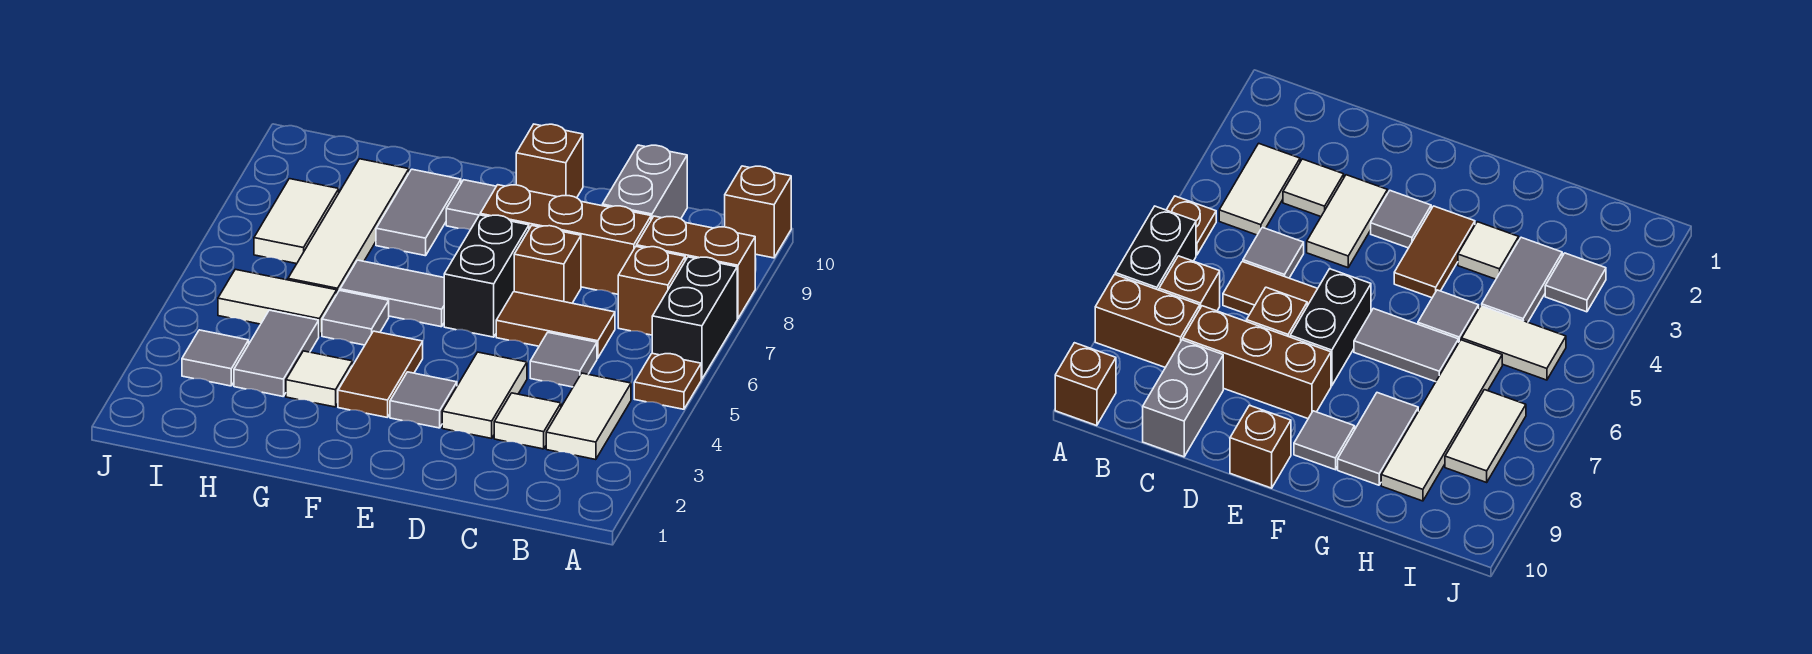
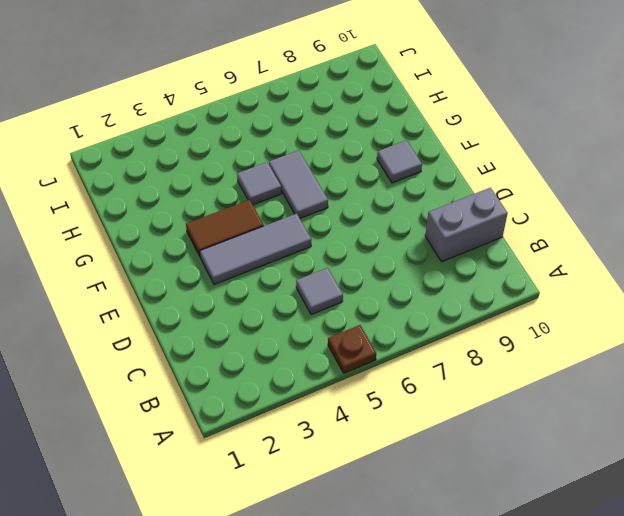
grey tile E3:E5 level 1 -> grey tile E3 level 1
none -> black brick A6:A7 level 1
none -> brown brick A8:B8 level 1
none -> brown brick A10 level 1

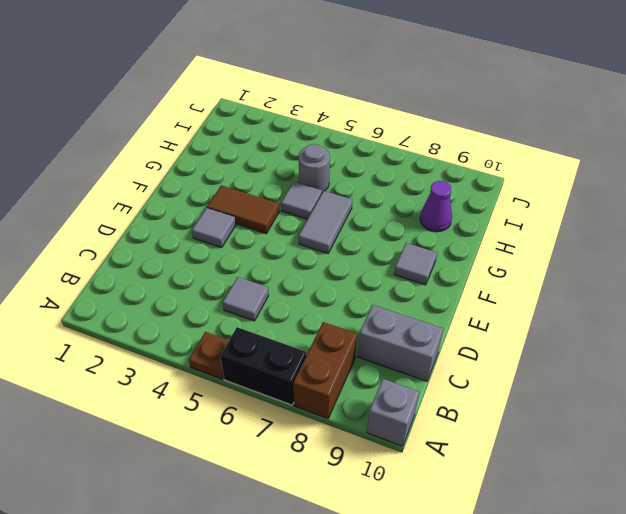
grey brick A10 level 1 -> brown brick A10 level 1
grey round brick H5 level 1 -> white tile H5:I5 level 1
purple cone H9 level 1 -> white tile H6:H9 level 1
none -> white tile B3:B4 level 1
none -> brown brick B7 level 1
none -> white tile C3 level 1

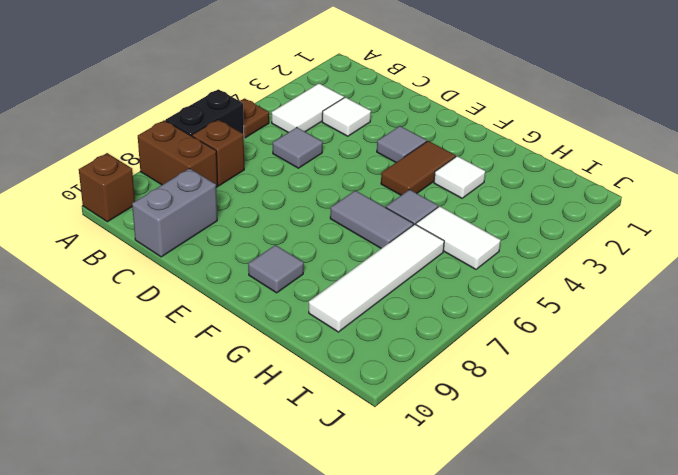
none -> brown tile C6:D6 level 1
none -> brown brick C8:E8 level 1
none -> white tile D3:D4 level 1

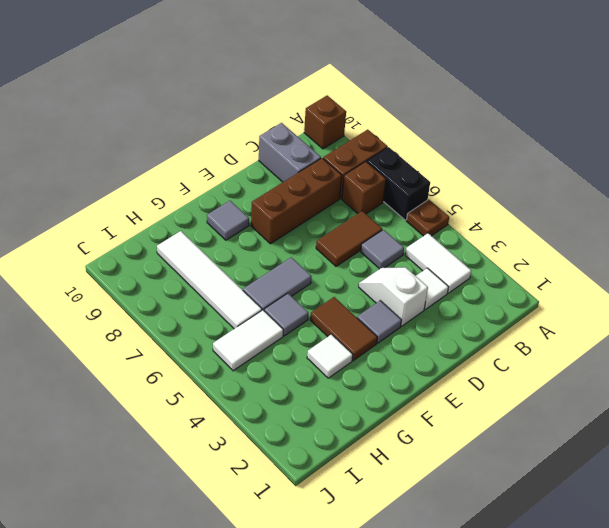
white slope D3:D4 level 1 top 3 -> white tile D3:D4 level 1
none -> brown brick D7 level 1
none -> black brick E6:E7 level 1
none -> brown brick E10 level 1

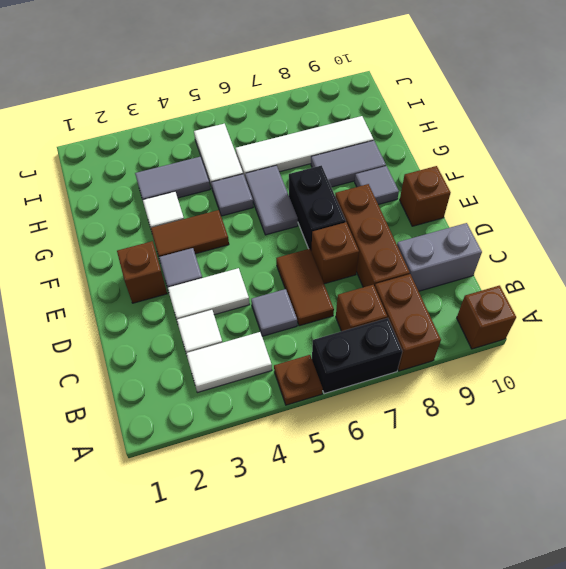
brown brick E2 level 1 -> none
black brick E7:F7 level 1 -> black brick E6:E7 level 1
none -> grey tile I3 level 1
none -> white tile I7:I8 level 1

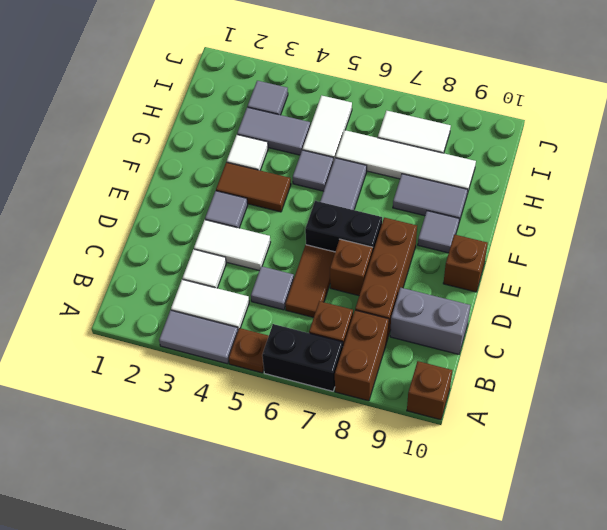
grey tile A3:A4 level 1 -> none

